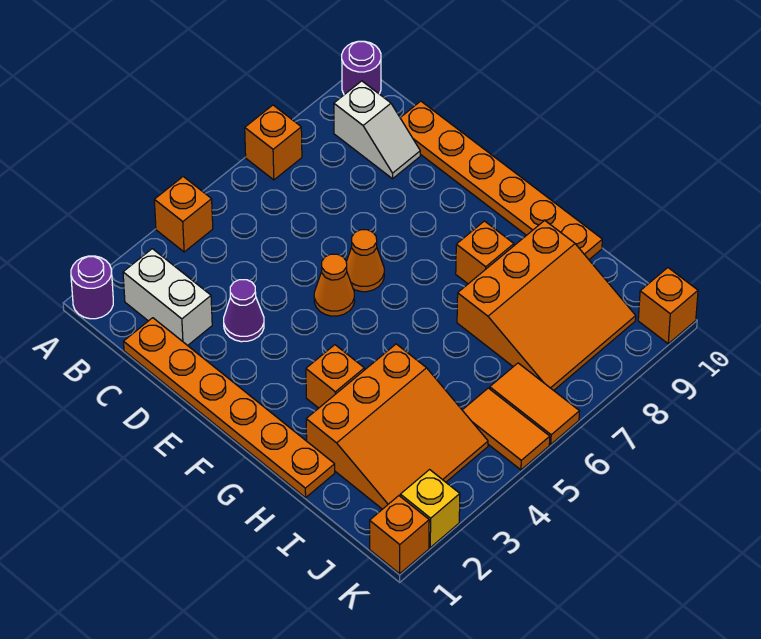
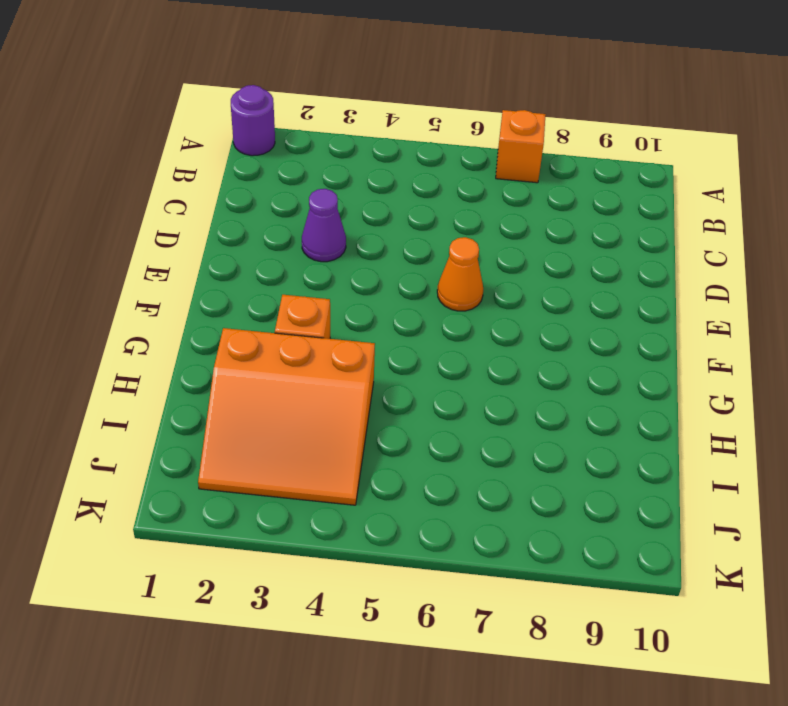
none -> orange brick A4 level 1
none -> purple round brick A10 level 1
none -> white brick B2:C2 level 1

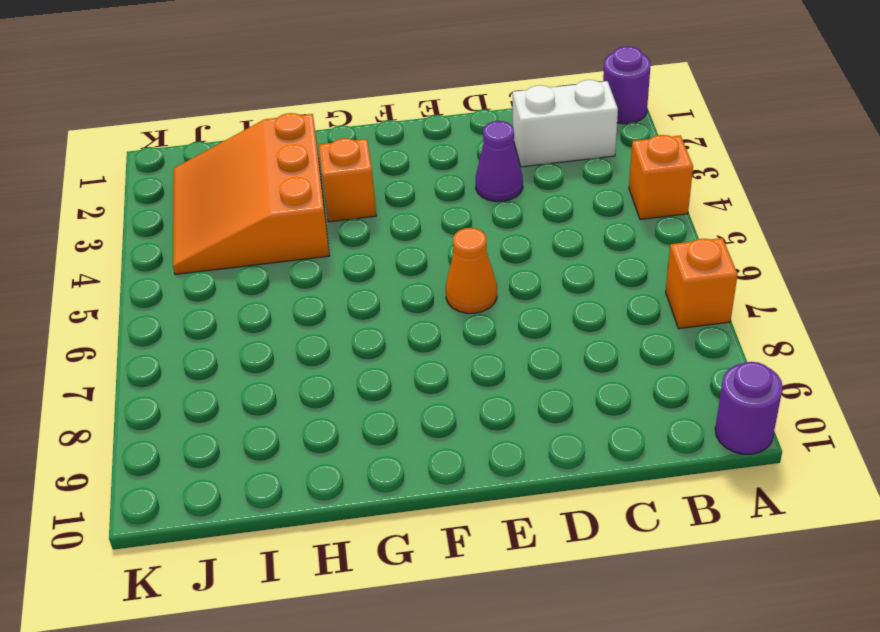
none -> white slope B9:C9 level 1 top B
none -> orange plate C1:H1 level 1
none -> orange plate C10:H10 level 1

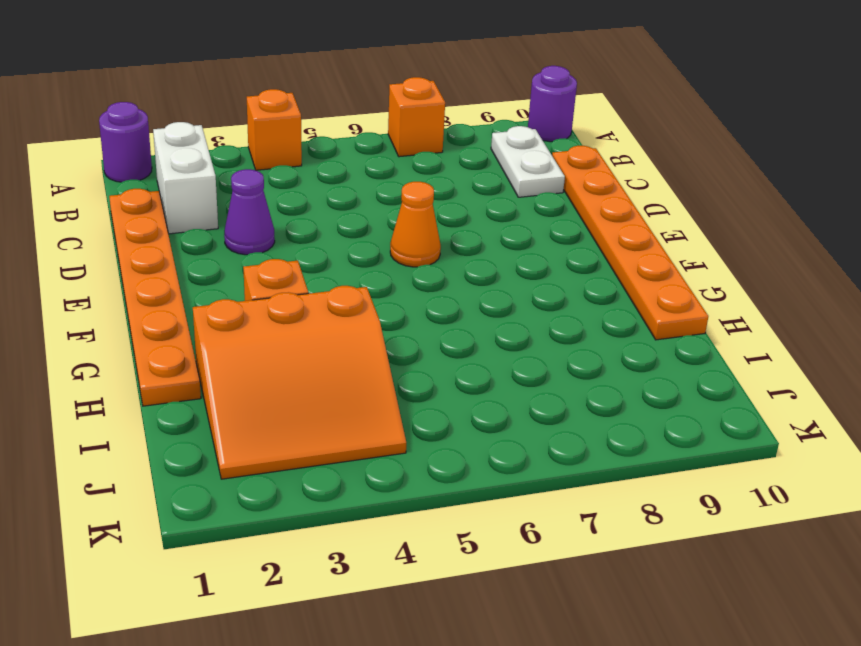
white plate B9:C9 level 1 -> white slope B9:C9 level 1 top B
none -> orange cone E5 level 1
none -> orange brick G8 level 1
none -> orange slope H7:J9 level 1 top H

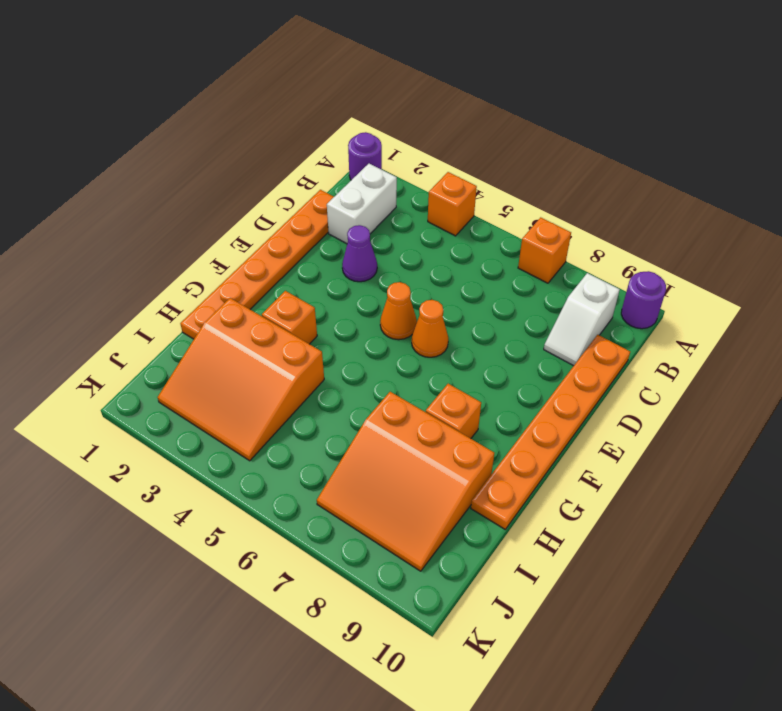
none -> orange tile J5:K5 level 1
none -> orange tile J6:K6 level 1
none -> orange brick K1 level 1

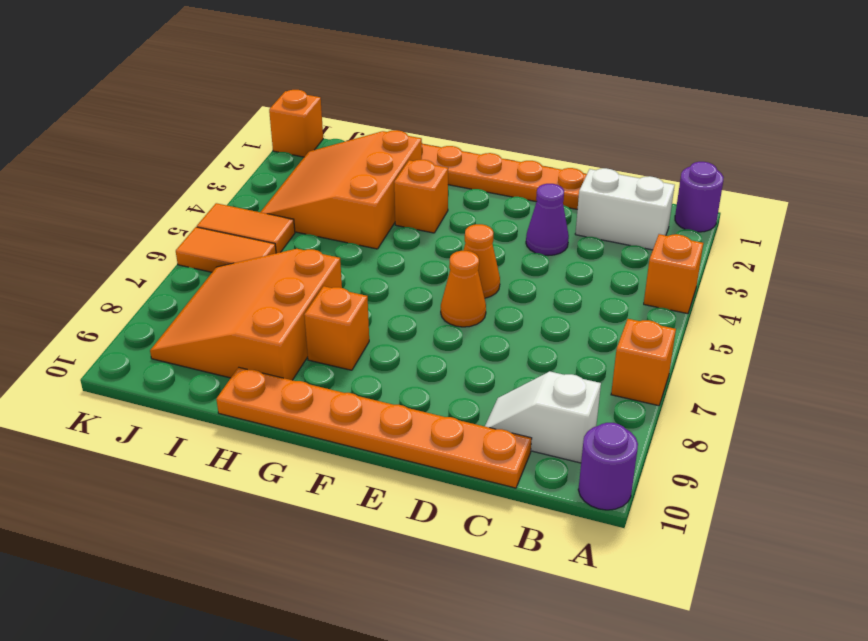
none -> yellow brick K2 level 1
none -> orange brick K10 level 1

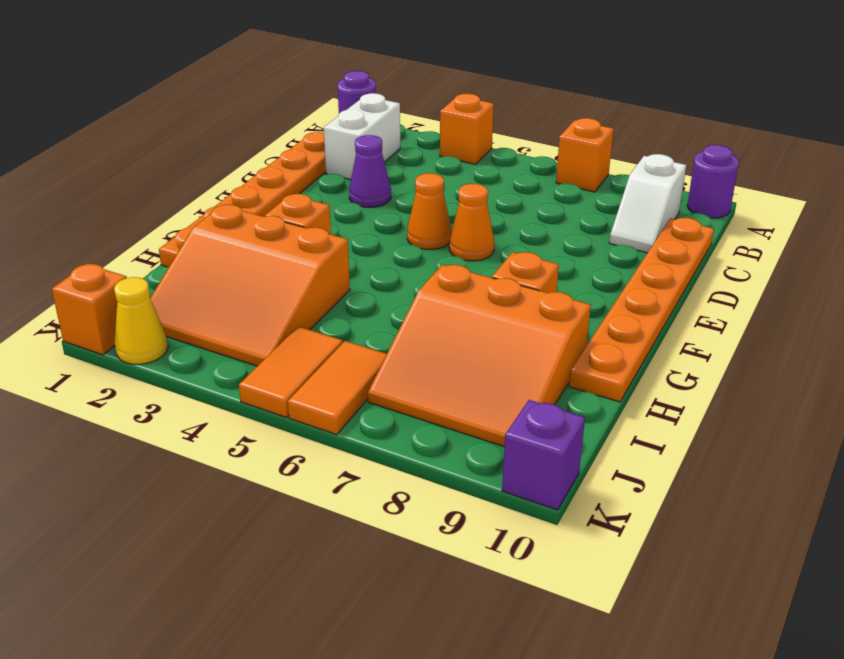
yellow cone K2 level 1 -> yellow brick K2 level 1
purple brick K10 level 1 -> orange brick K10 level 1

